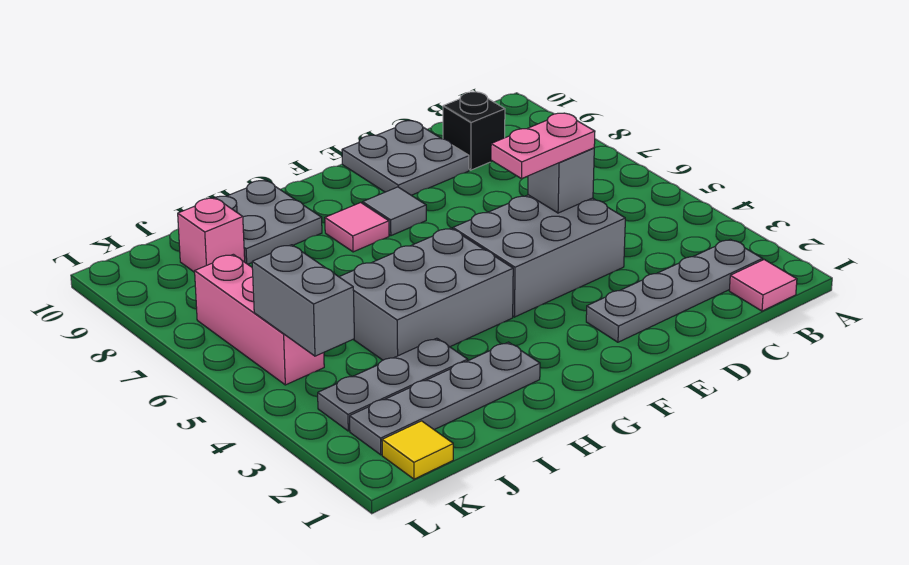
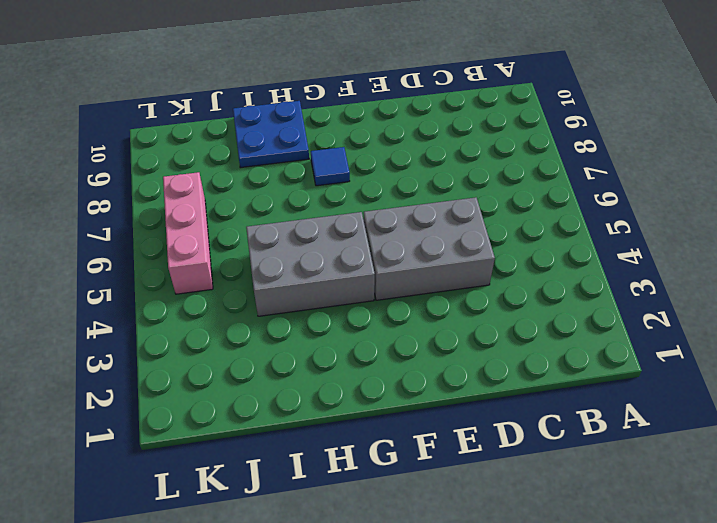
blue tile G8 level 1 -> pink tile G8 level 1
blue plate H9:I10 level 1 -> grey plate H9:I10 level 1
none -> pink tile B1 level 1
none -> grey plate B2:E2 level 1
none -> black brick C9 level 1

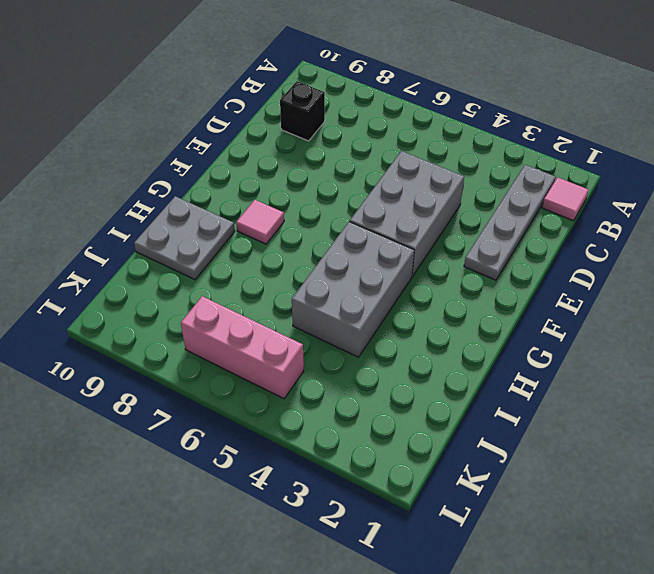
none -> grey plate D9:E10 level 1
none -> grey tile F8 level 1
none -> grey plate H2:K2 level 1

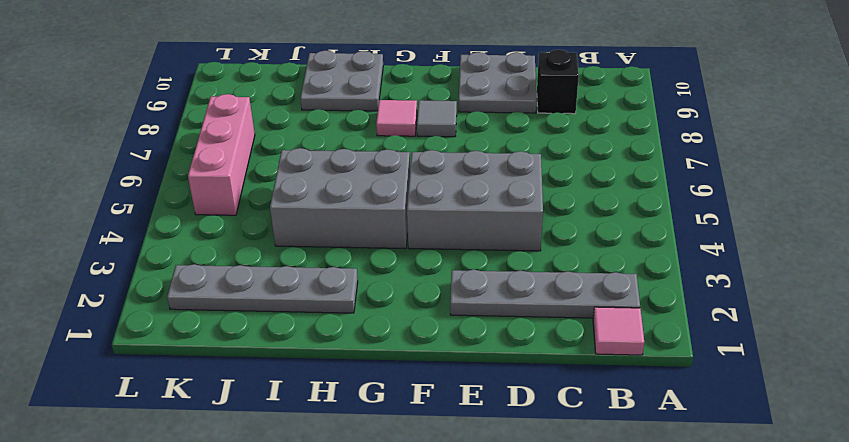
none -> grey plate I3:K3 level 1
none -> pink brick J9 level 1
none -> yellow tile K1 level 1

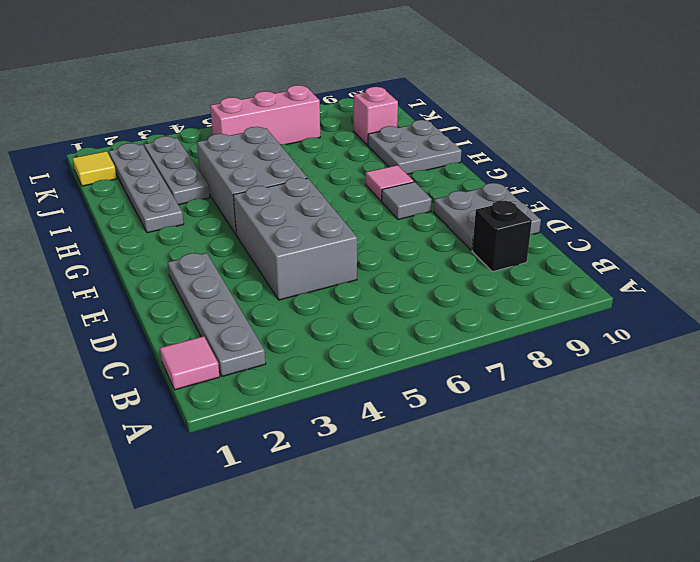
none -> grey brick D5 level 2
none -> grey brick K4:K5 level 2
none -> pink plate D5:E5 level 3

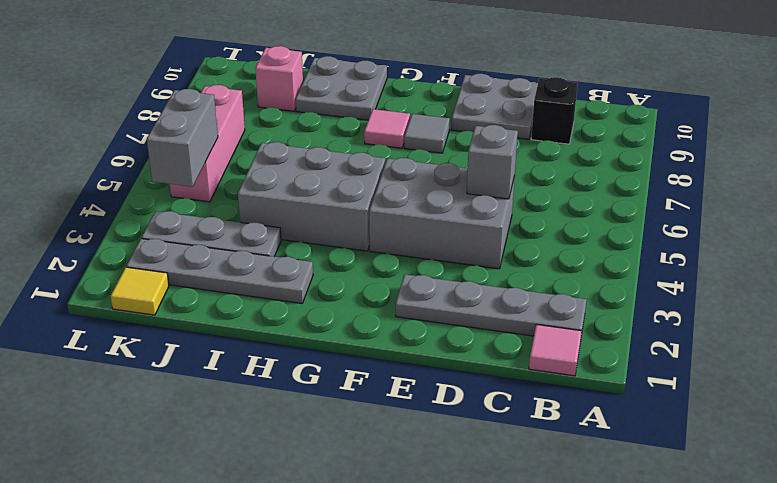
none -> pink plate D5:E5 level 3

